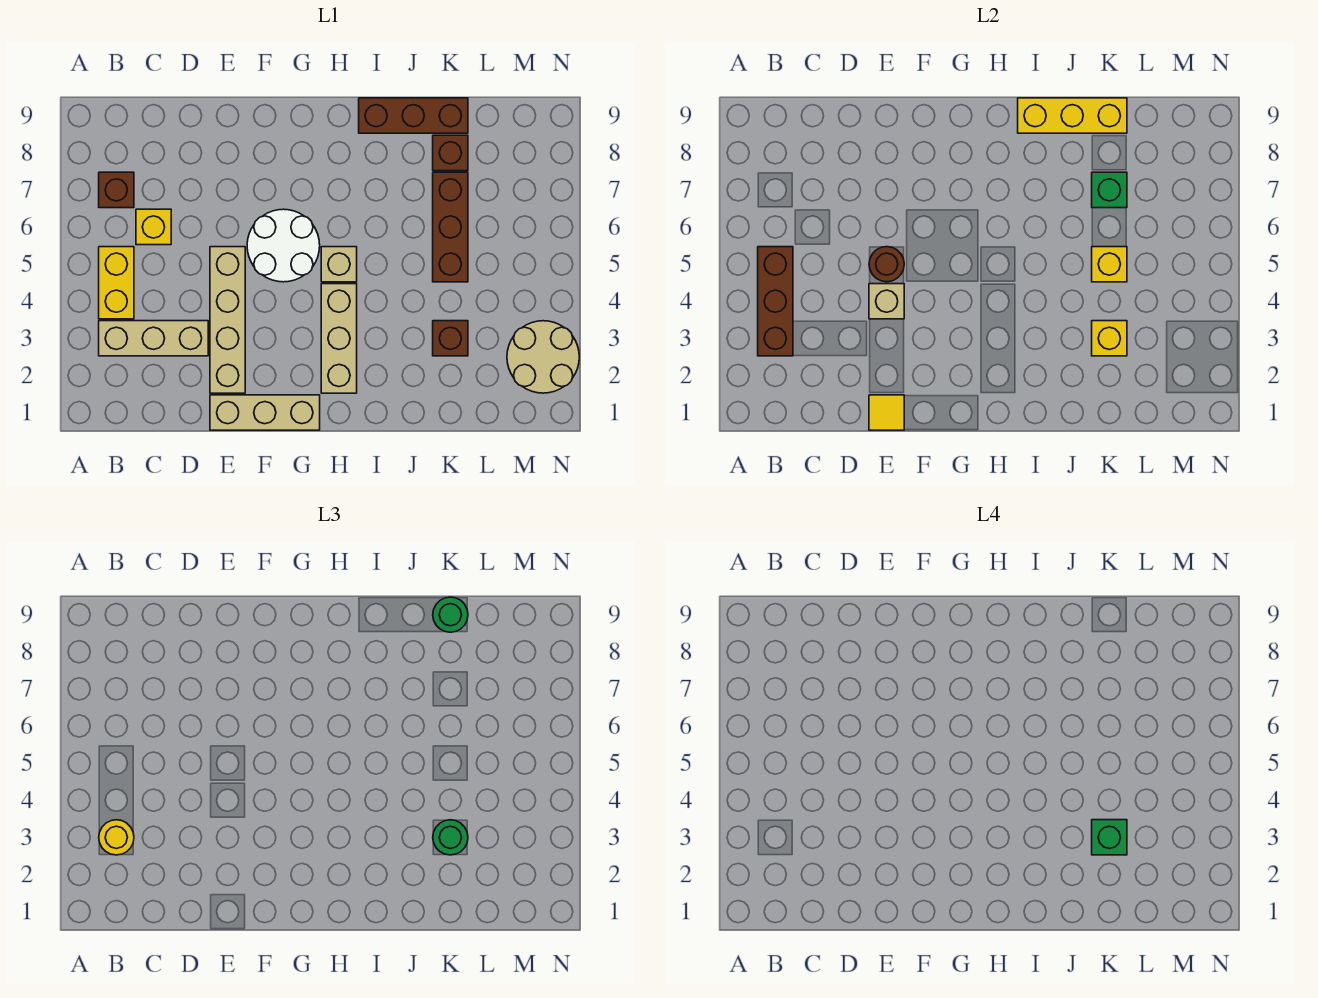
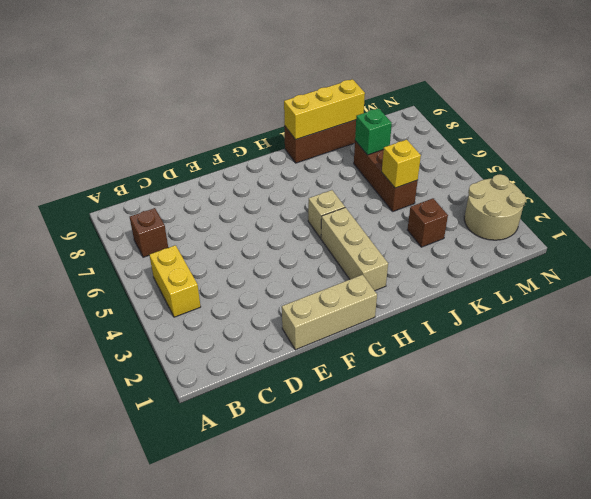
none -> tan brick B3:D3 level 1
none -> yellow brick C6 level 1
none -> tan brick E2:E5 level 1

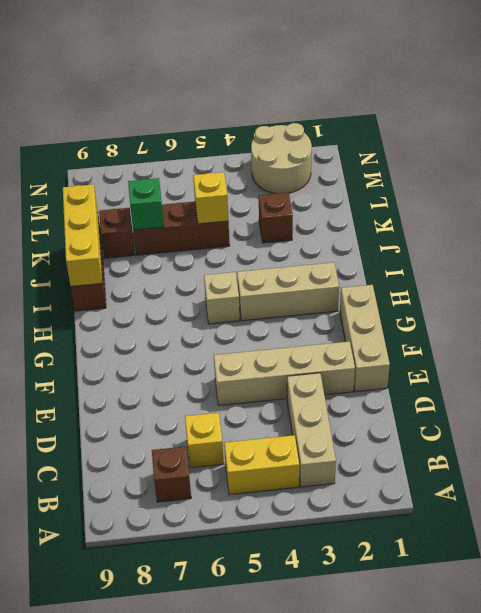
none -> white round brick F5:G6 level 1
none -> brown brick B3:B5 level 2
none -> yellow tile E1 level 2

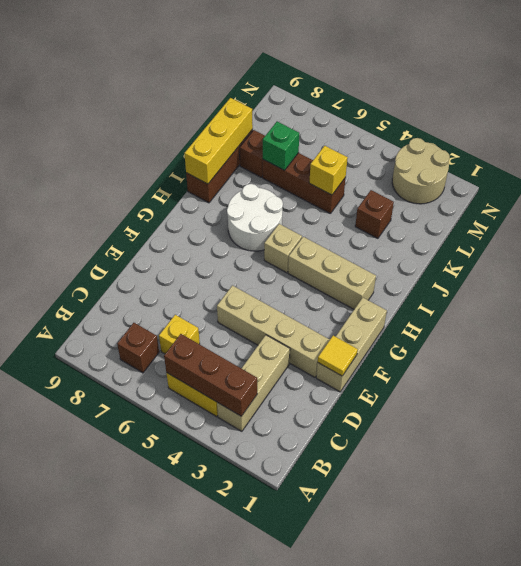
white round brick H6:I7 level 1 -> white round brick F5:G6 level 1
none -> tan brick E4 level 2
none -> brown round brick E5 level 2
none -> yellow brick K3 level 2

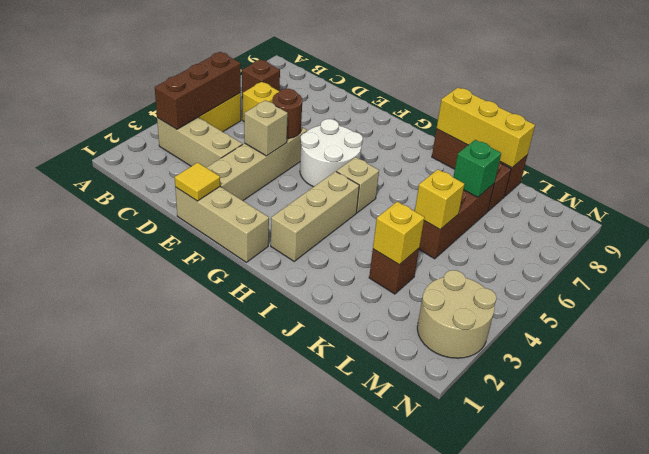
none -> yellow round brick B3 level 3
none -> green round brick K3 level 3
none -> green round brick K9 level 3

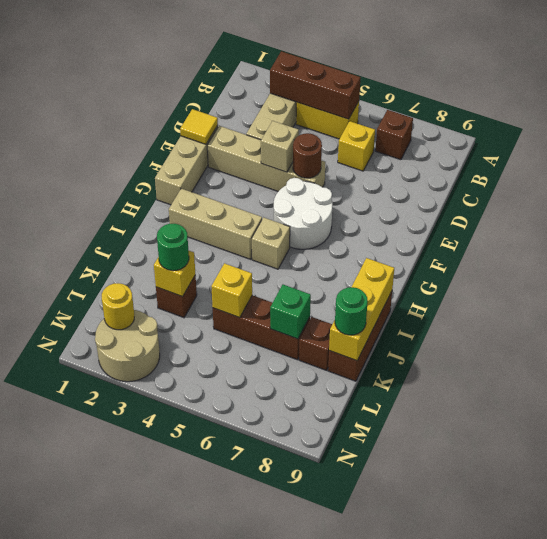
yellow round brick M2 level 2 -> yellow round brick B3 level 3
none -> green brick K3 level 4

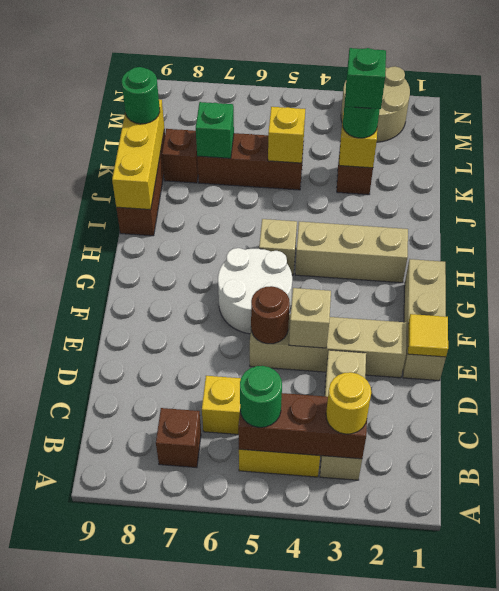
green round brick B5 level 3 -> none

